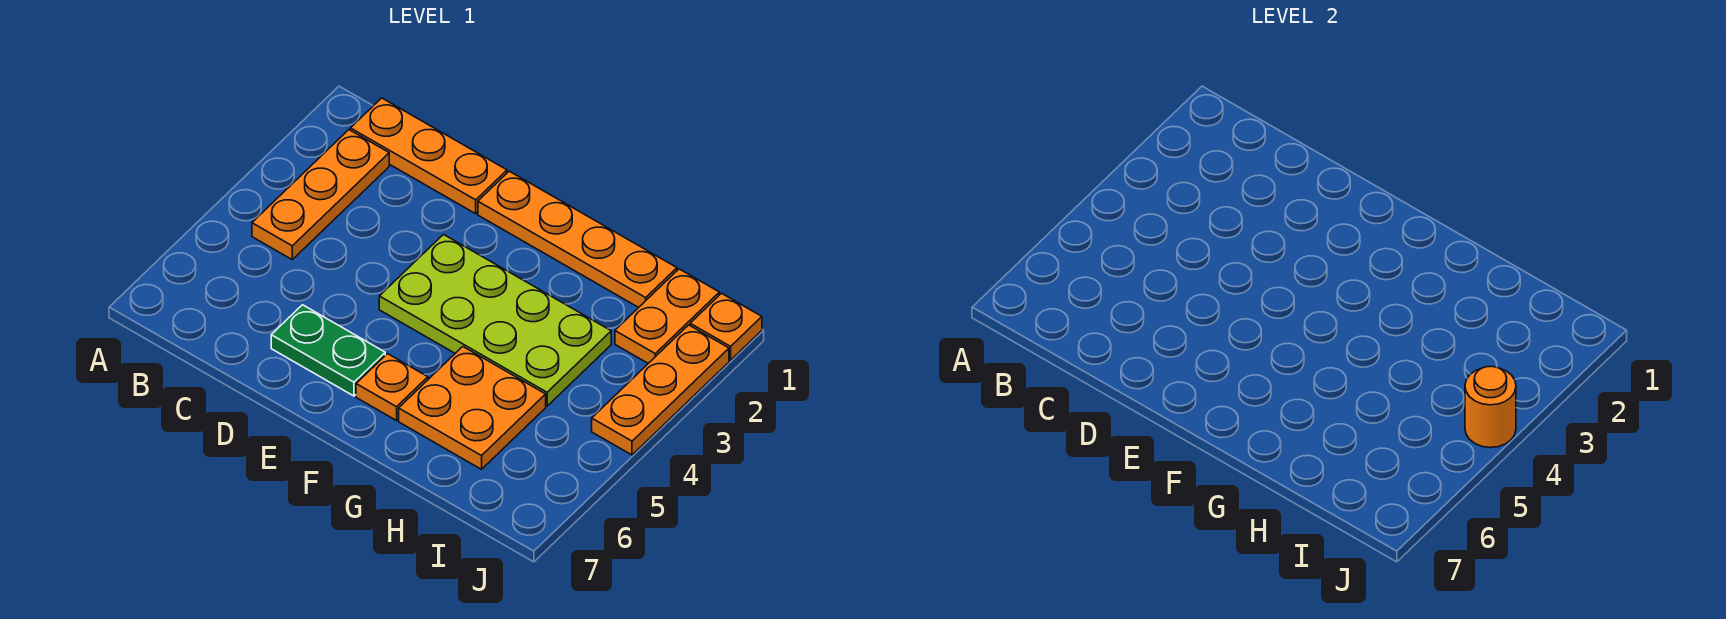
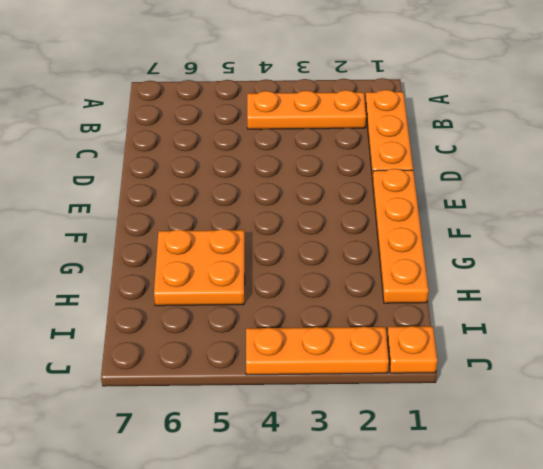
none -> green plate D6:E6 level 1
none -> lime plate E3:H4 level 1

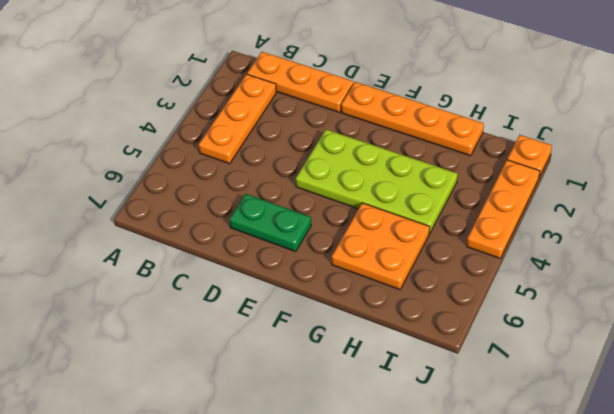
none -> orange plate F6 level 1
none -> orange plate I1:I2 level 1

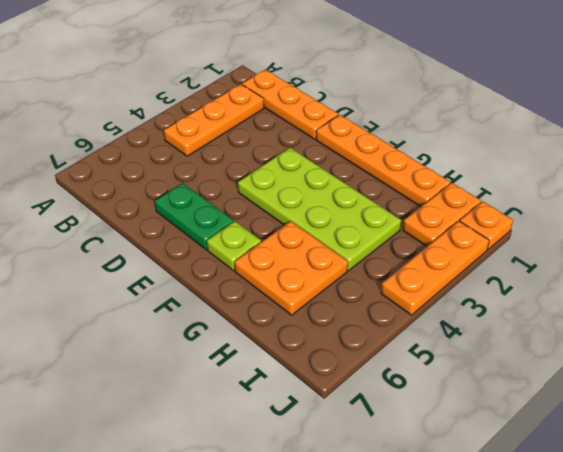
lime plate F6 level 1 -> orange plate F6 level 1
none -> orange round brick J4 level 2

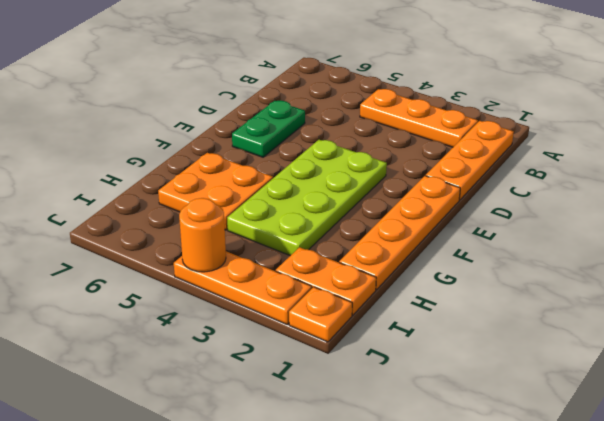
none -> orange plate F6 level 1

